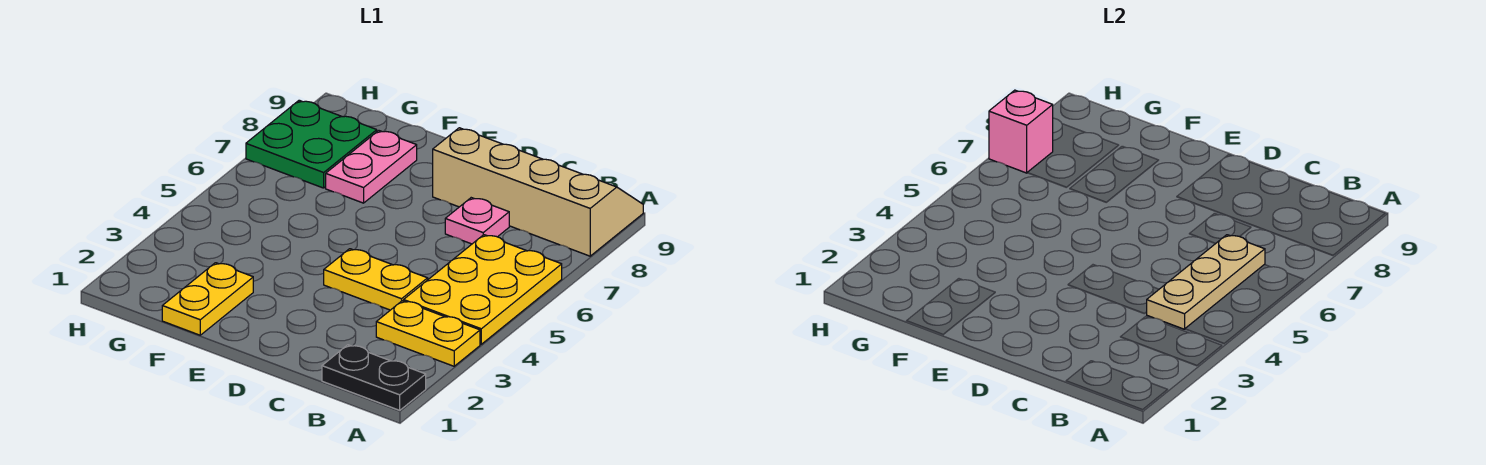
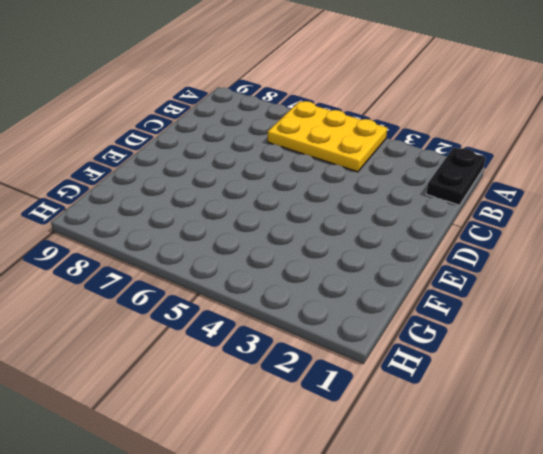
none -> yellow plate A3:B3 level 1
none -> tan slope A8:D9 level 1 top 8

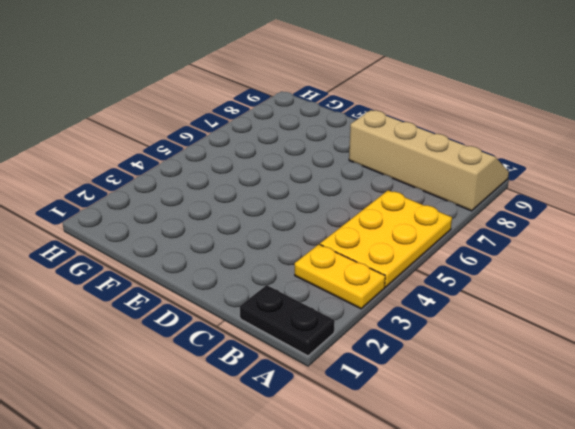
none -> yellow plate C4:D4 level 1
none -> pink plate C7 level 1

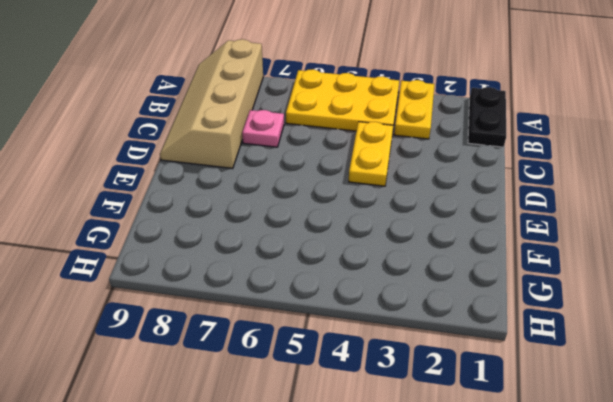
none -> yellow plate F1:F2 level 1
none -> pink plate F7:F8 level 1

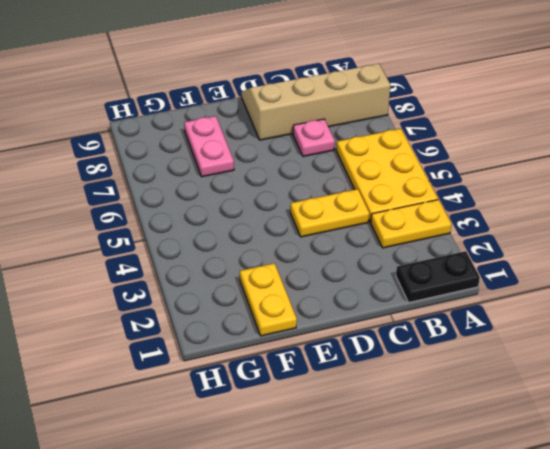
none -> green plate G7:H8 level 1
none -> tan plate B4:B6 level 2

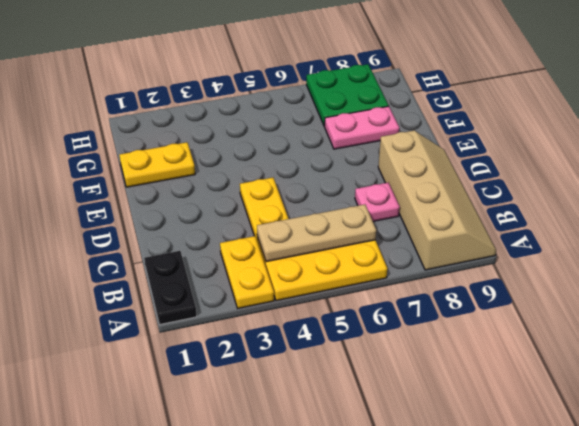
none -> pink brick H7 level 2

